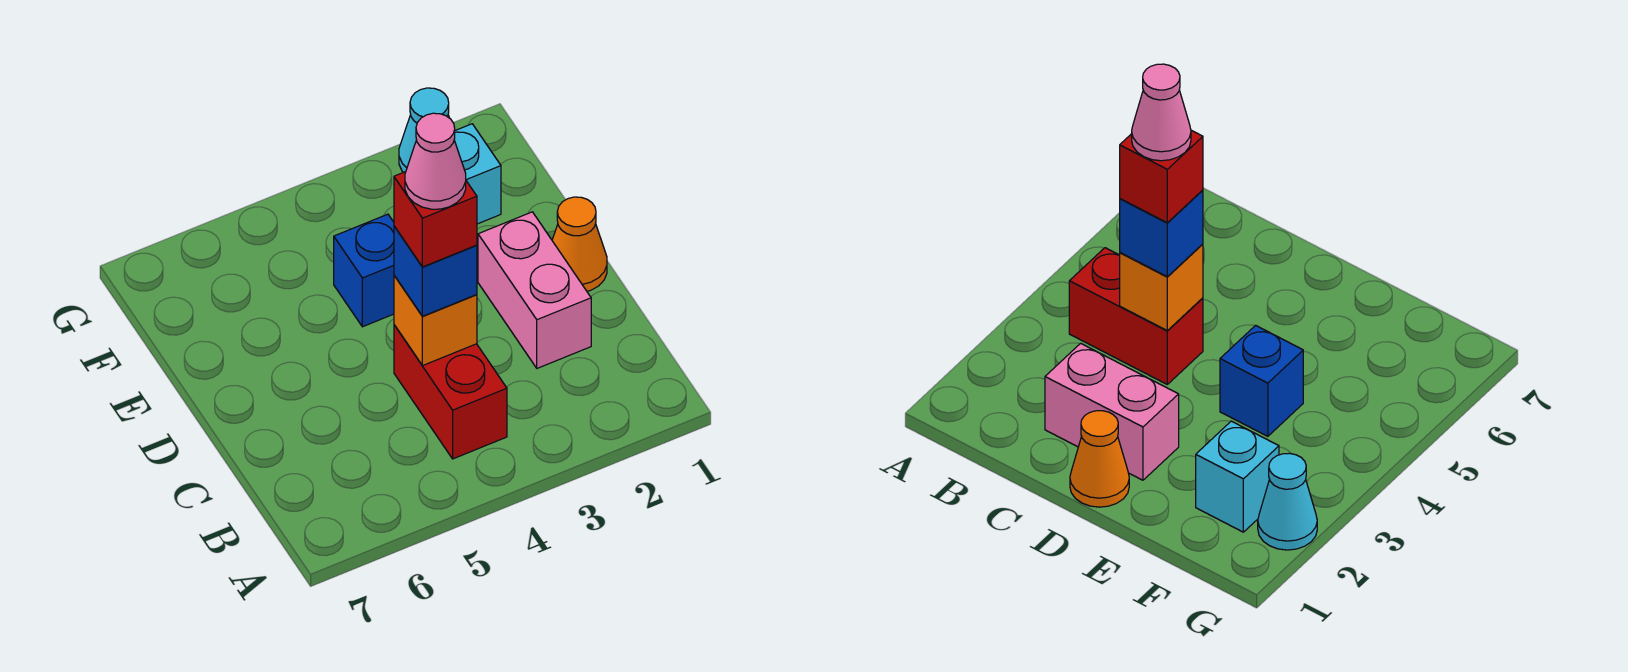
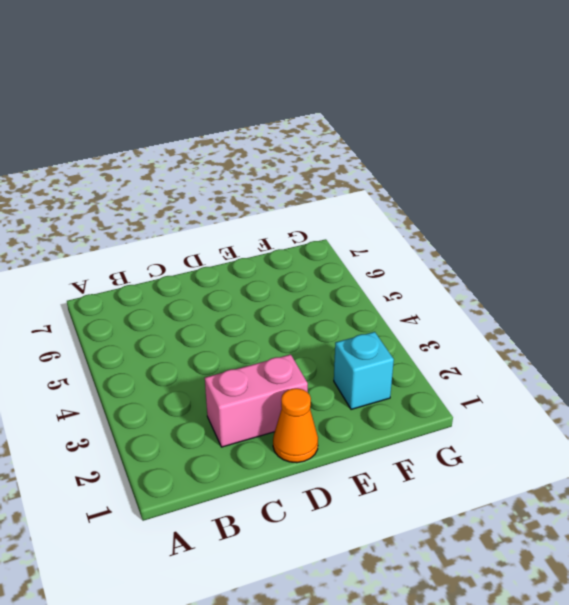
none -> red brick B4:C4 level 1
none -> blue brick E4 level 1

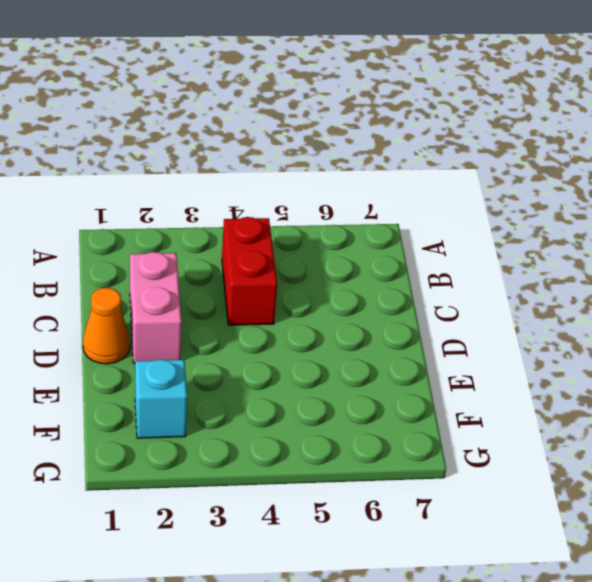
none -> blue brick E4 level 1
none -> cyan cone G2 level 1

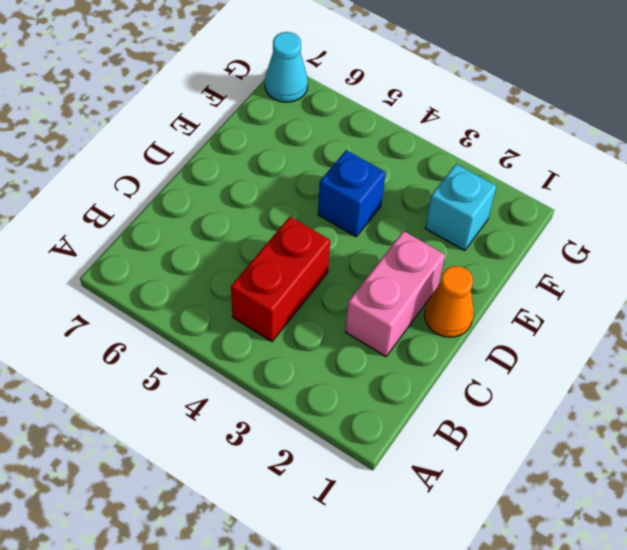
cyan cone G7 level 1 -> cyan cone G2 level 1
none -> orange brick C4 level 2
none -> blue brick C4 level 3

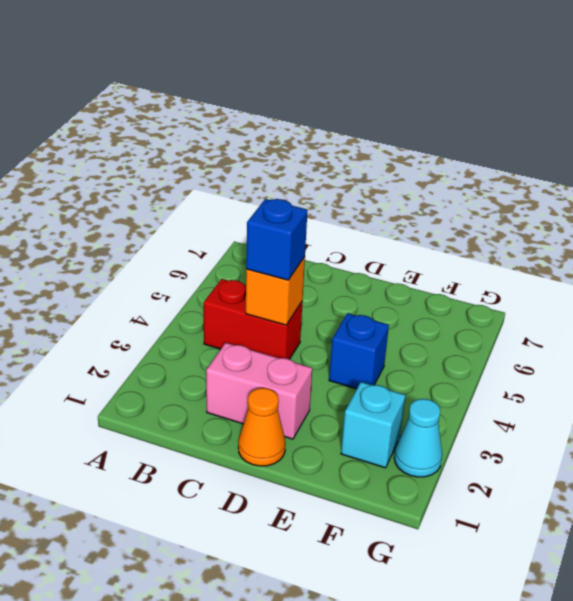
none -> red brick C4 level 4
none -> pink cone C4 level 5

